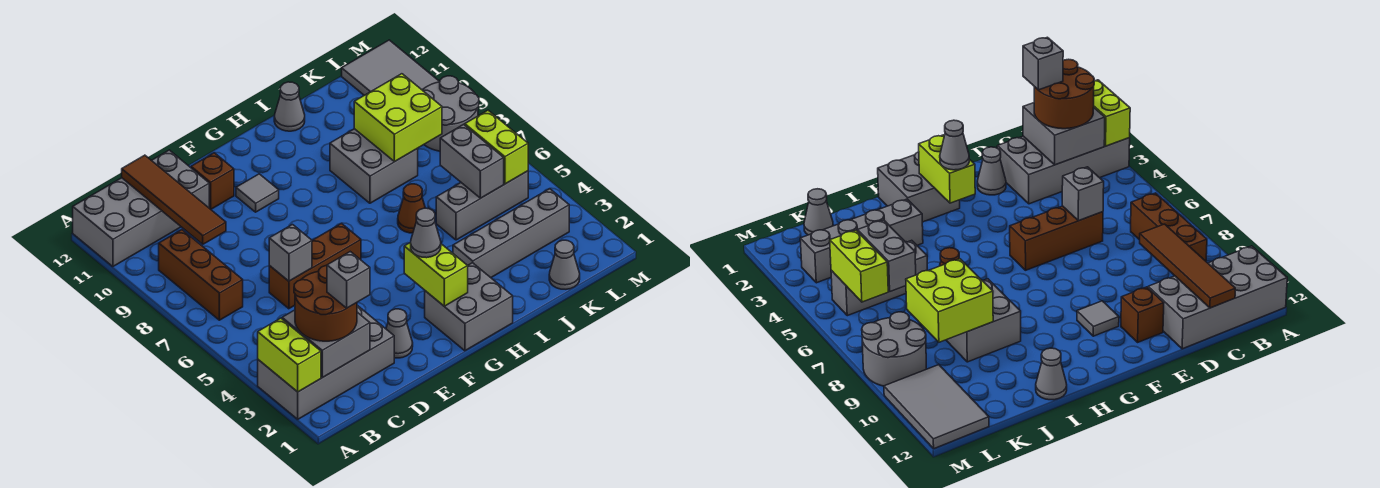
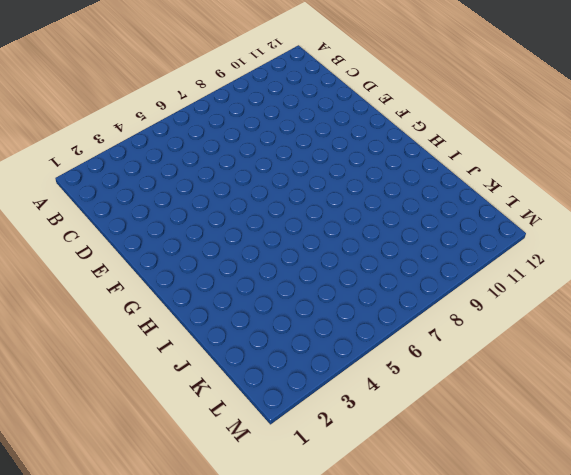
none -> grey brick A2:D3 level 1
none -> grey brick A11:D12 level 1
none -> brown brick B7:B9 level 1

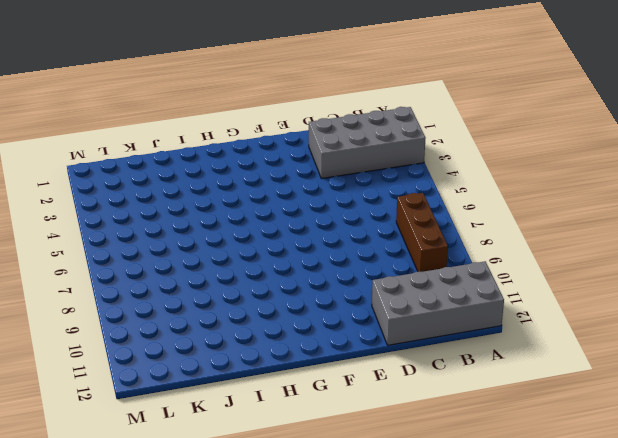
none -> brown brick D6:F6 level 1
none -> grey cone E2 level 1
none -> brown brick E11 level 1

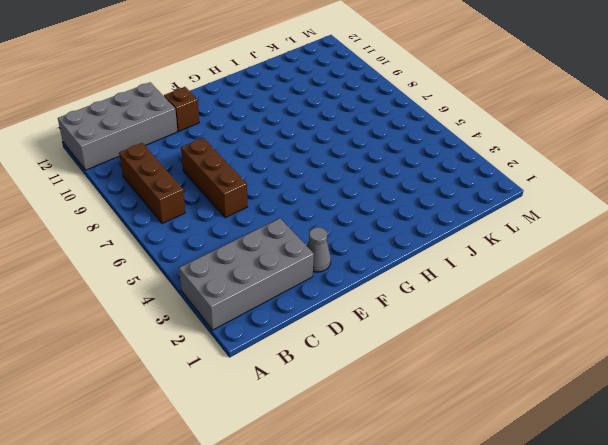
brown brick D6:D8 level 1 -> brown brick D6:F6 level 1
none -> grey tile F10 level 1
none -> grey brick G1:H2 level 1
none -> grey brick I3:L3 level 1

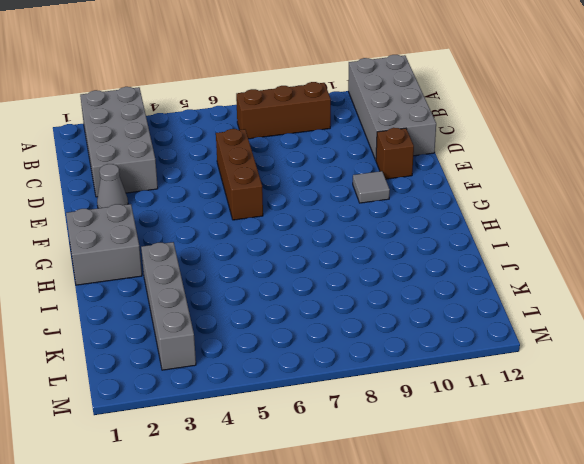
none -> brown cone I6 level 1
none -> grey brick I8:J9 level 1
none -> grey cone I12 level 1

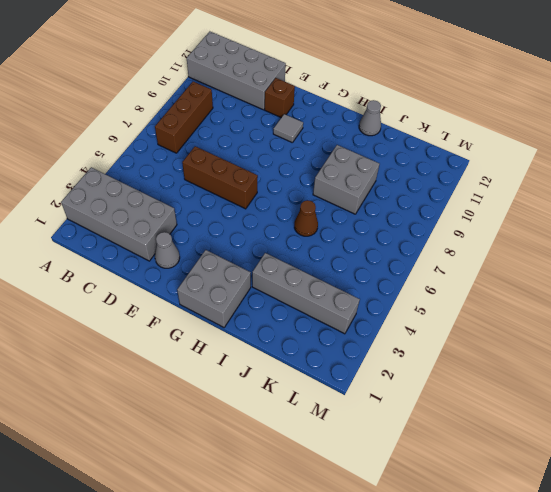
none -> grey brick J5:L5 level 1
none -> grey cone K1 level 1
none -> grey round brick L8:M9 level 1

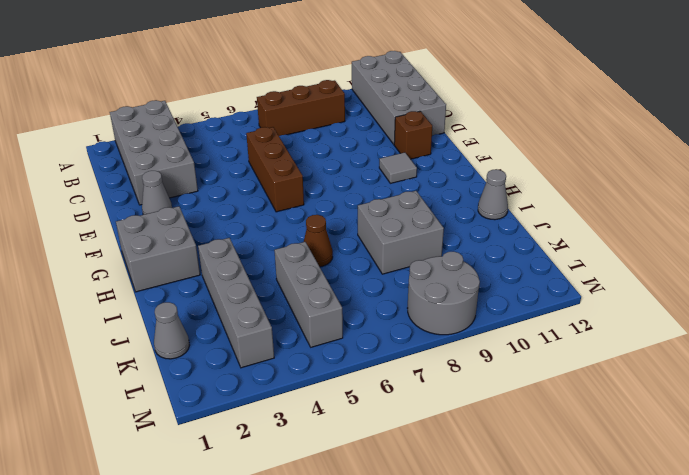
none -> grey tile L10:M12 level 1
none -> lime brick A2:A3 level 2
none -> grey brick B2:C3 level 2

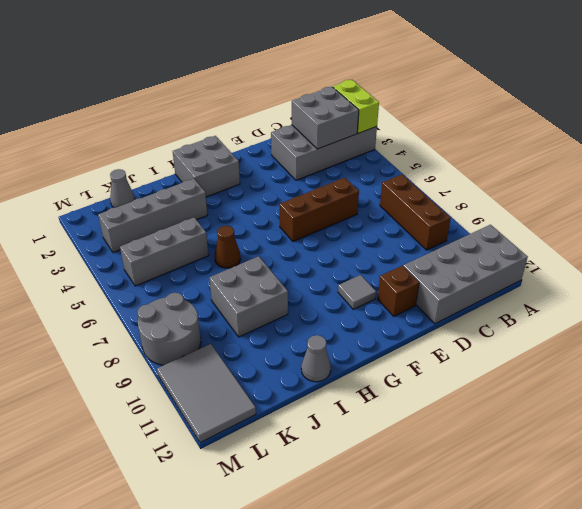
none -> grey cone E2 level 1
none -> brown tile C9:C12 level 2
none -> grey brick D6 level 2

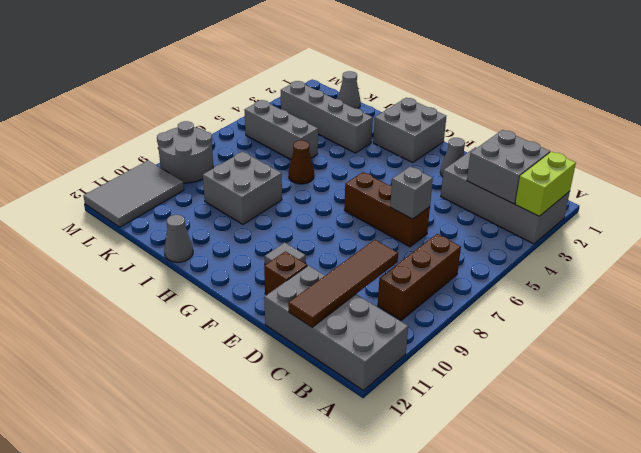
none -> lime brick G2:G3 level 2
none -> lime brick J8:K9 level 2
none -> grey brick K5:K6 level 2

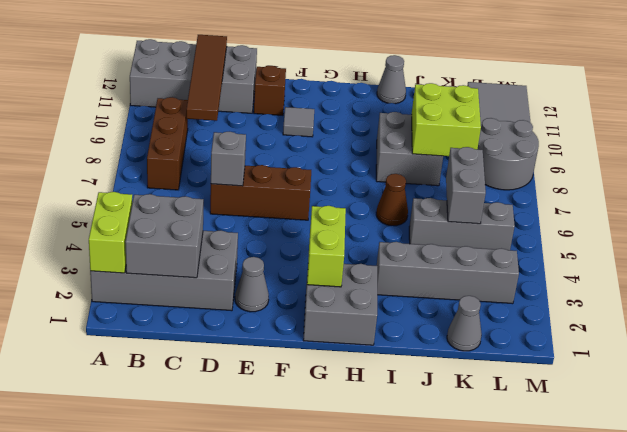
none -> lime brick L5:L6 level 2
none -> brown round brick B2:C3 level 3
none -> grey cone G3 level 3

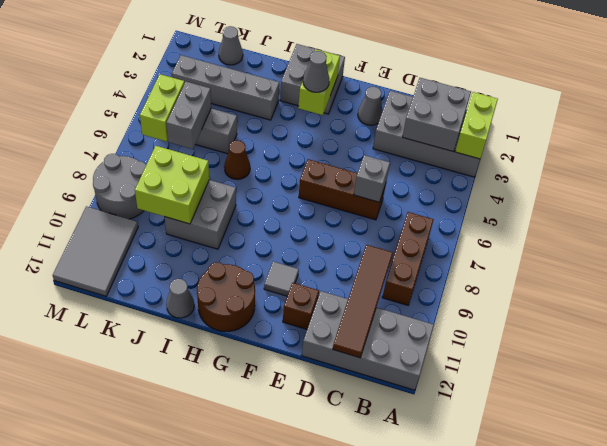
brown round brick G11:H12 level 1 -> brown round brick B2:C3 level 3
none -> grey brick C2 level 4

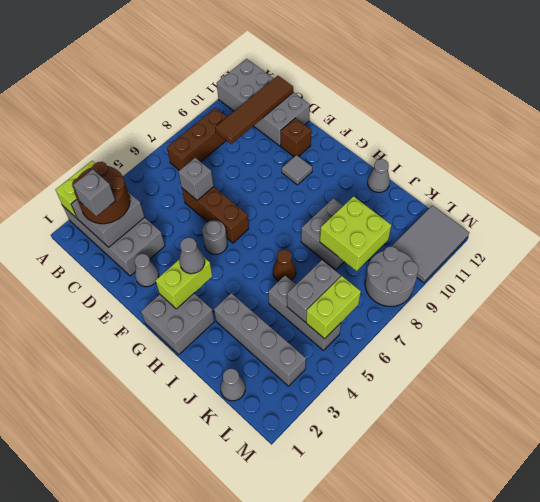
grey round brick F5 level 1 -> none

